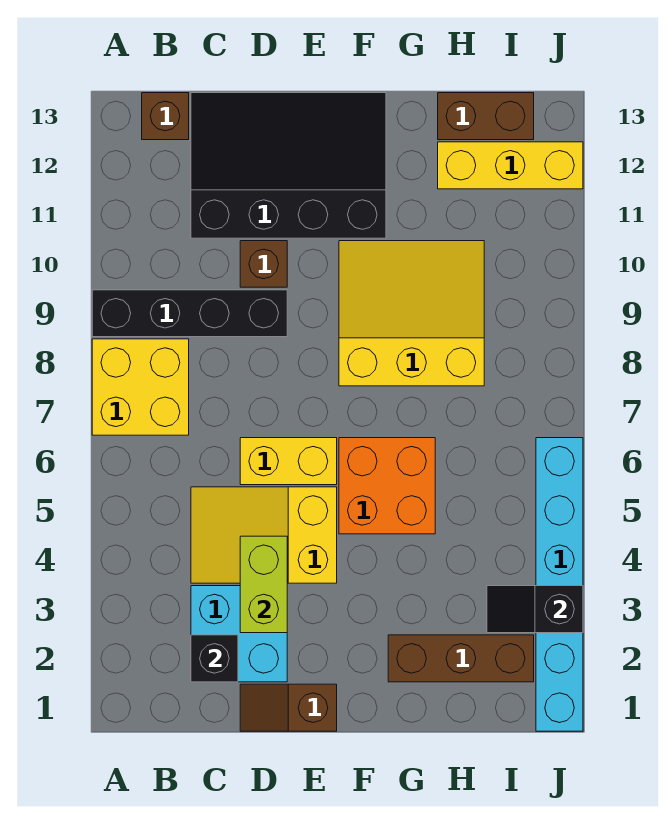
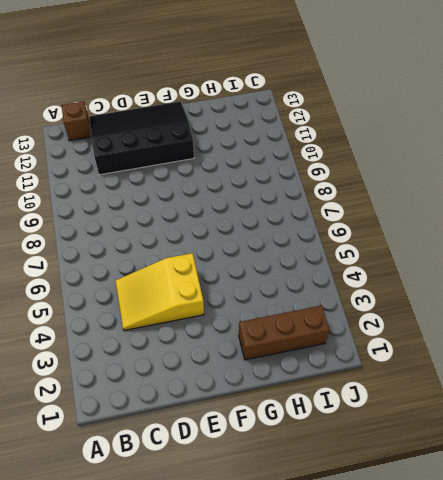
none -> yellow brick A7:B8 level 1
none -> black brick A9:D9 level 1
none -> cyan brick C2:D3 level 1

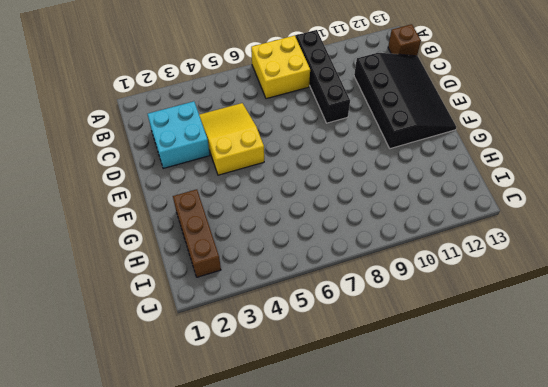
none -> brown slope D1:E1 level 1 top E
none -> yellow brick D6:E6 level 1
none -> brown brick D10 level 1

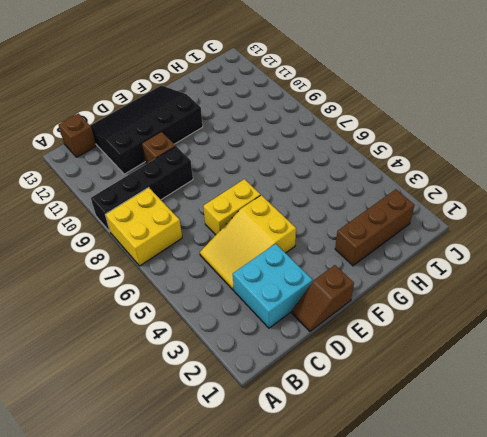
none -> orange brick F5:G6 level 1
none -> yellow slope F8:H10 level 1 top 8
none -> yellow brick H12:J12 level 1

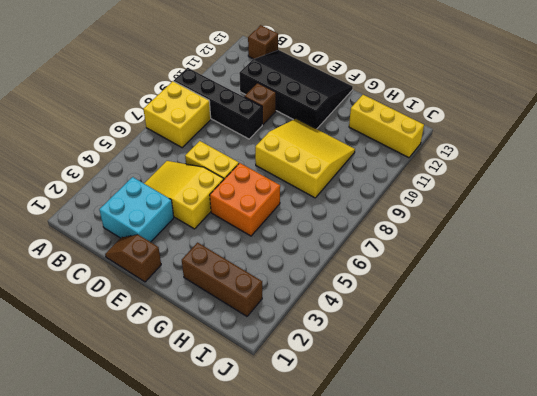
none -> brown brick H13:I13 level 1
none -> cyan brick J1:J6 level 1
none -> black brick C2 level 2

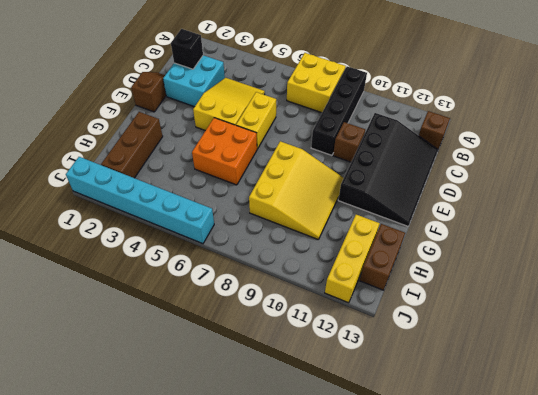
none -> lime brick D3:D4 level 2
none -> black slope I3:J3 level 2 top J

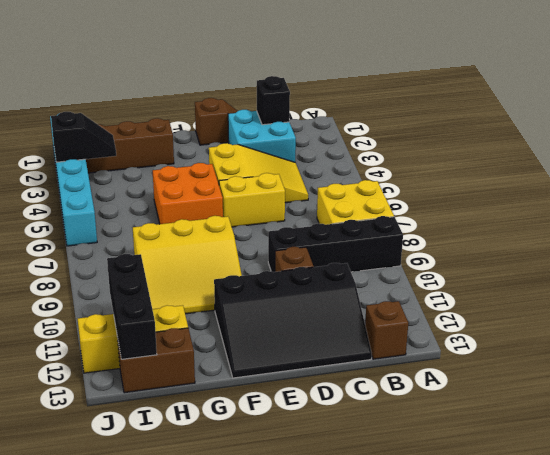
black brick I11:I13 level 2 -> none
none -> lime brick D3:D4 level 2

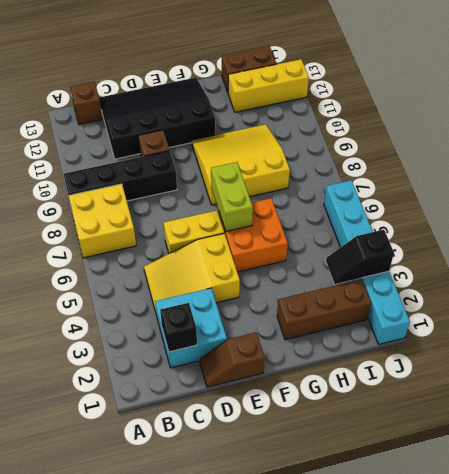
lime brick F6:F7 level 2 -> lime brick D3:D4 level 2

